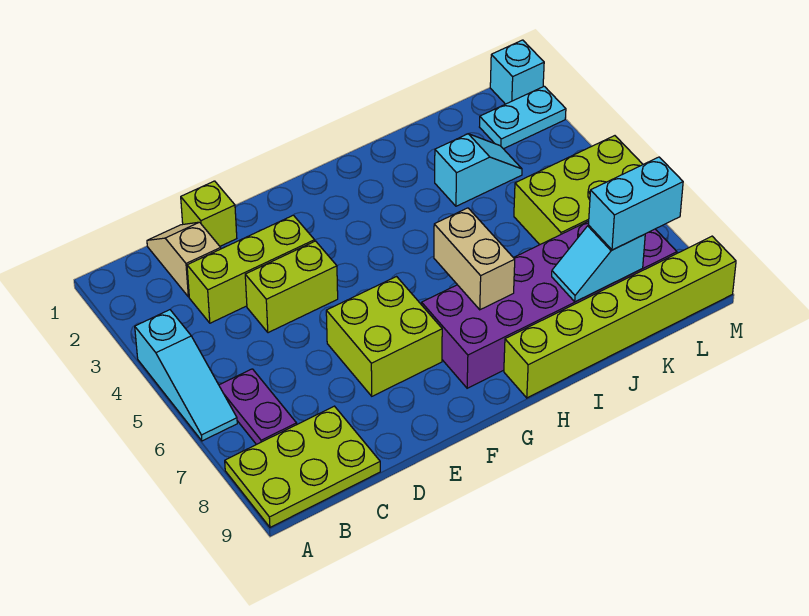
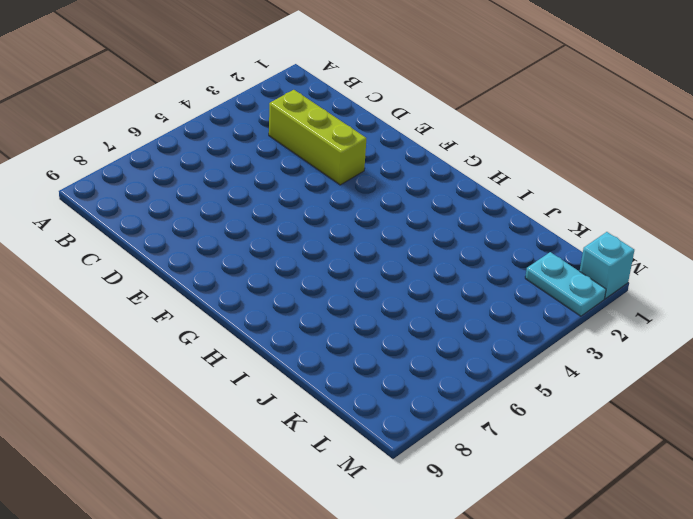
none -> cyan slope A4:A6 level 1 top 4
none -> lime plate A8:C9 level 1
none -> purple plate B6:B7 level 1

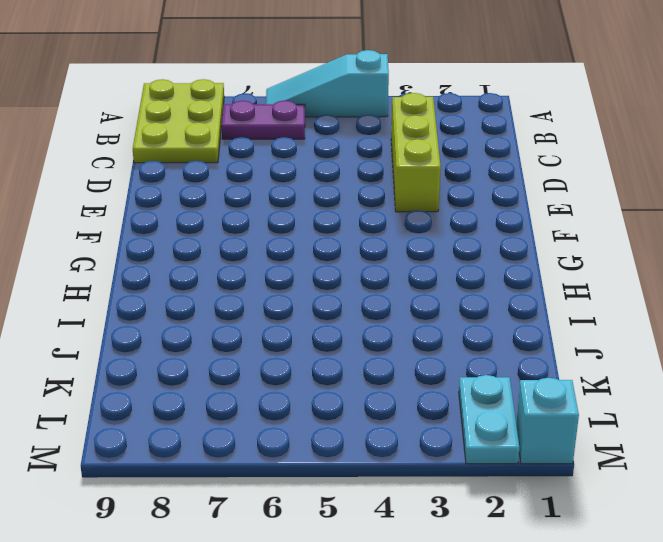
none -> tan slope C1:C2 level 1 top 2
none -> lime brick D1 level 1
none -> lime brick D4:E4 level 1

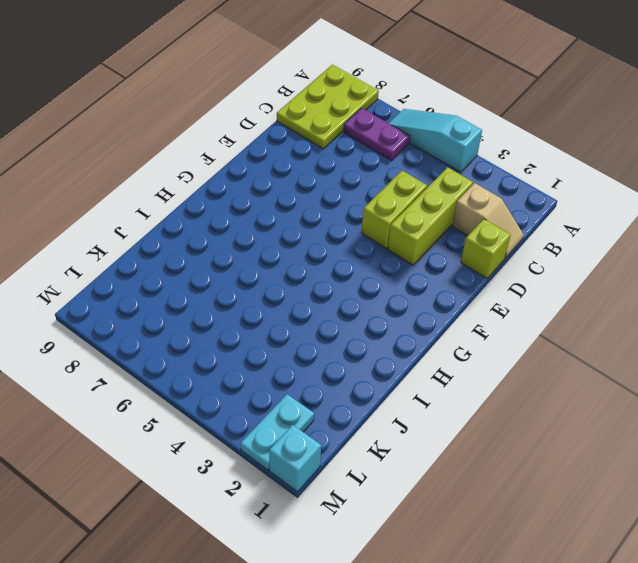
none -> lime brick E6:F7 level 1
none -> purple brick G7:L8 level 1
none -> lime brick H9:M9 level 1

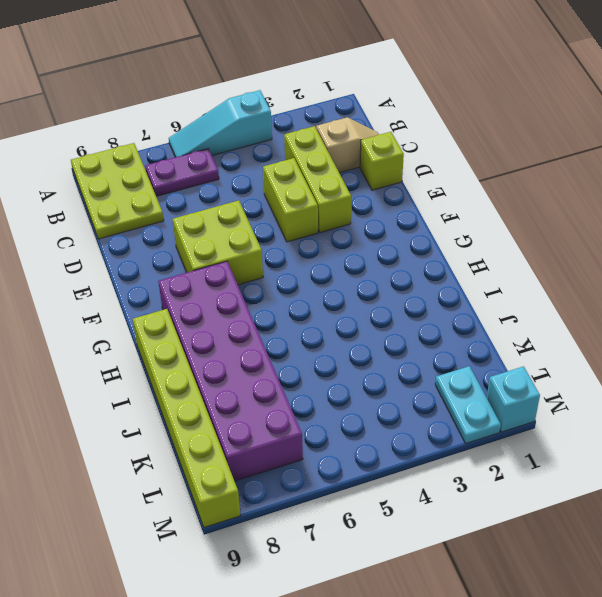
none -> cyan slope J3:K3 level 1 top J
none -> lime brick K5:M6 level 1
none -> tan brick H6:H7 level 2

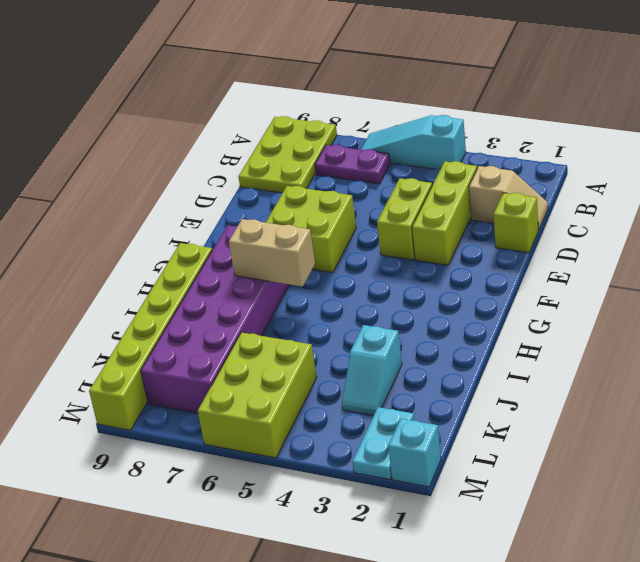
none -> cyan slope J8:K8 level 2 top K
none -> cyan brick K8:L8 level 3

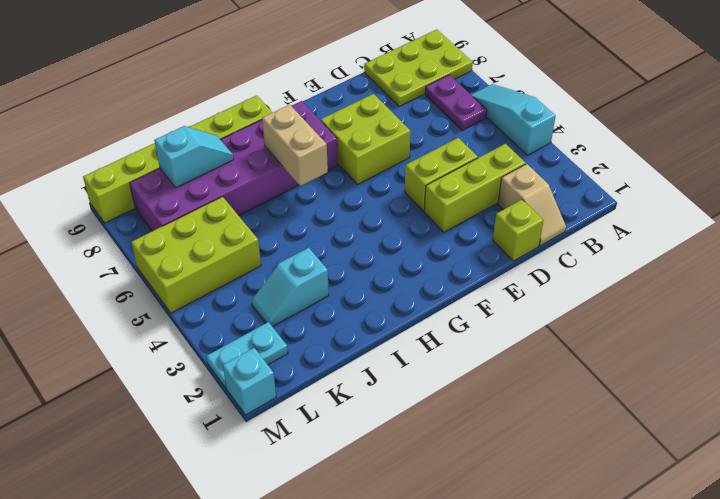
none -> cyan brick K8:L8 level 3

